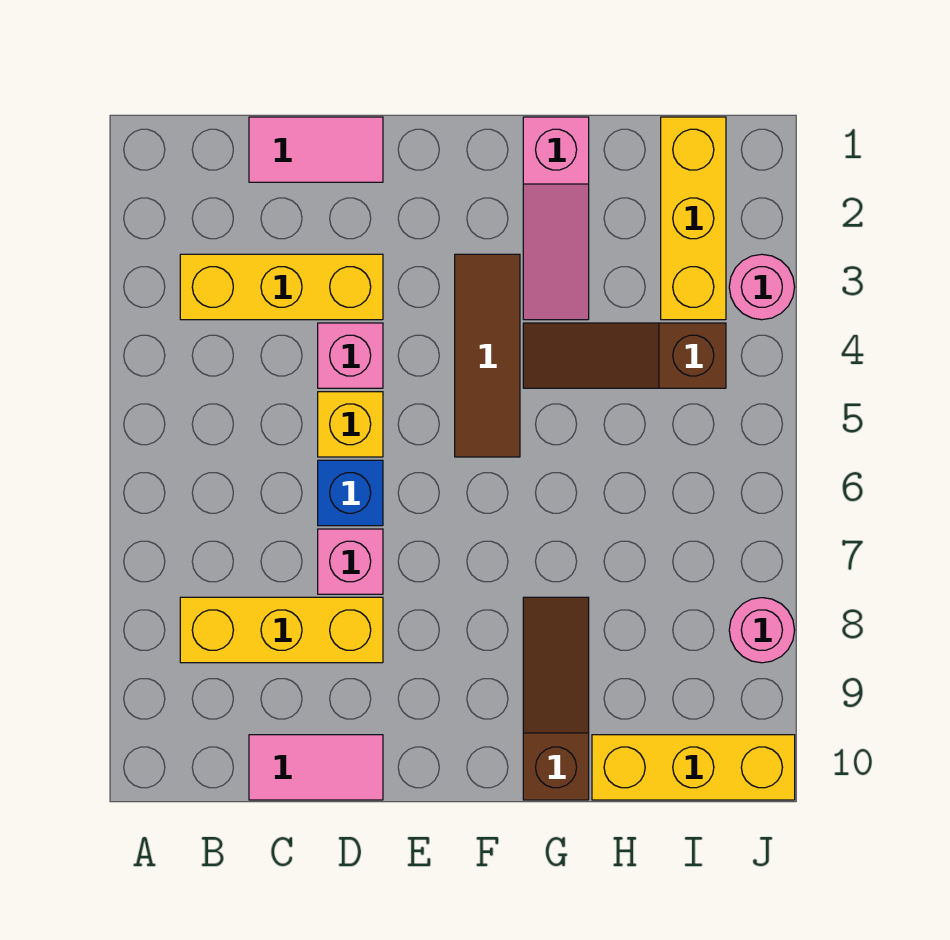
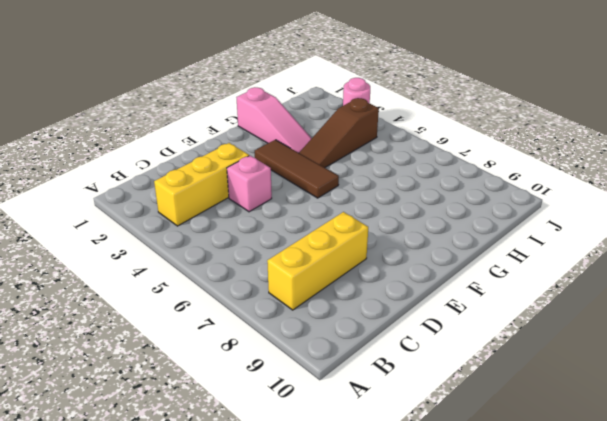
none -> pink tile C1:D1 level 1
none -> pink tile C10:D10 level 1
none -> yellow brick D5 level 1

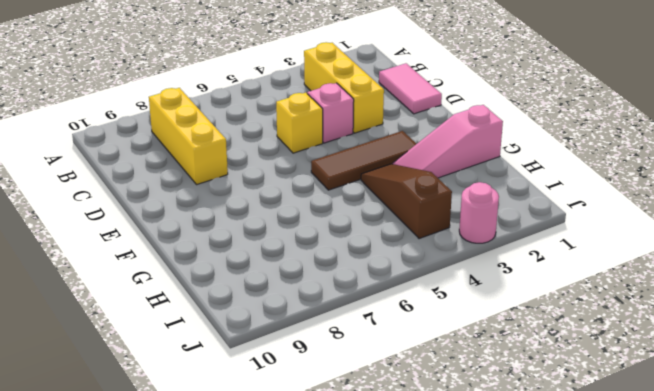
none -> pink tile C10:D10 level 1
none -> blue brick D6 level 1
none -> pink brick D7 level 1

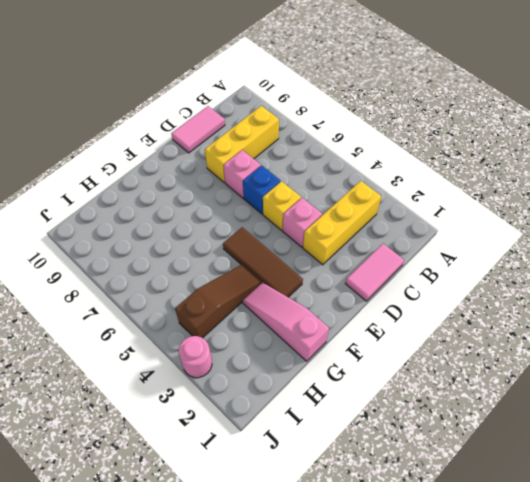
none -> brown slope G8:G10 level 1 top 10
none -> yellow brick H10:J10 level 1
none -> yellow brick I1:I3 level 1

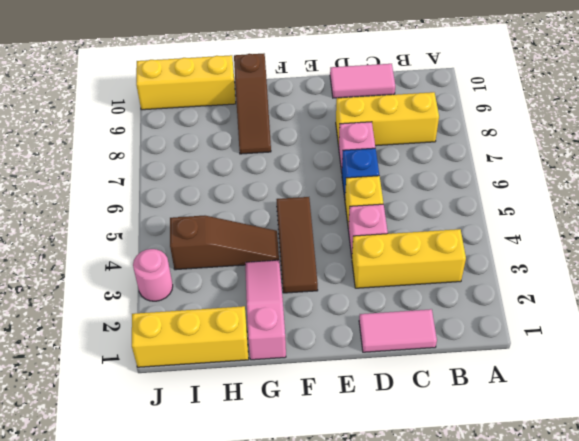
yellow brick H1:J1 level 1 -> yellow brick I1:I3 level 1
none -> pink round brick J8 level 1

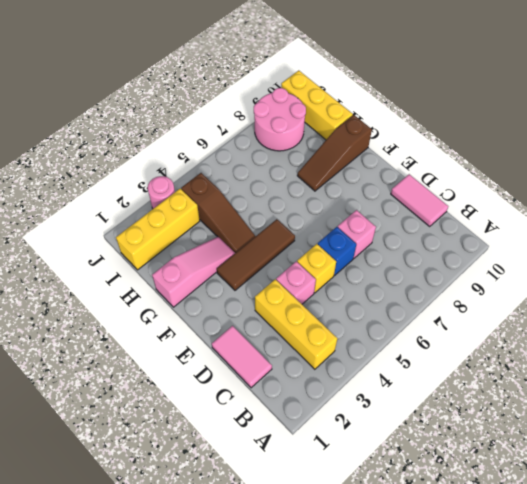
pink round brick I8:J9 level 1 -> pink round brick J8 level 1
none -> yellow brick B8:D8 level 1

